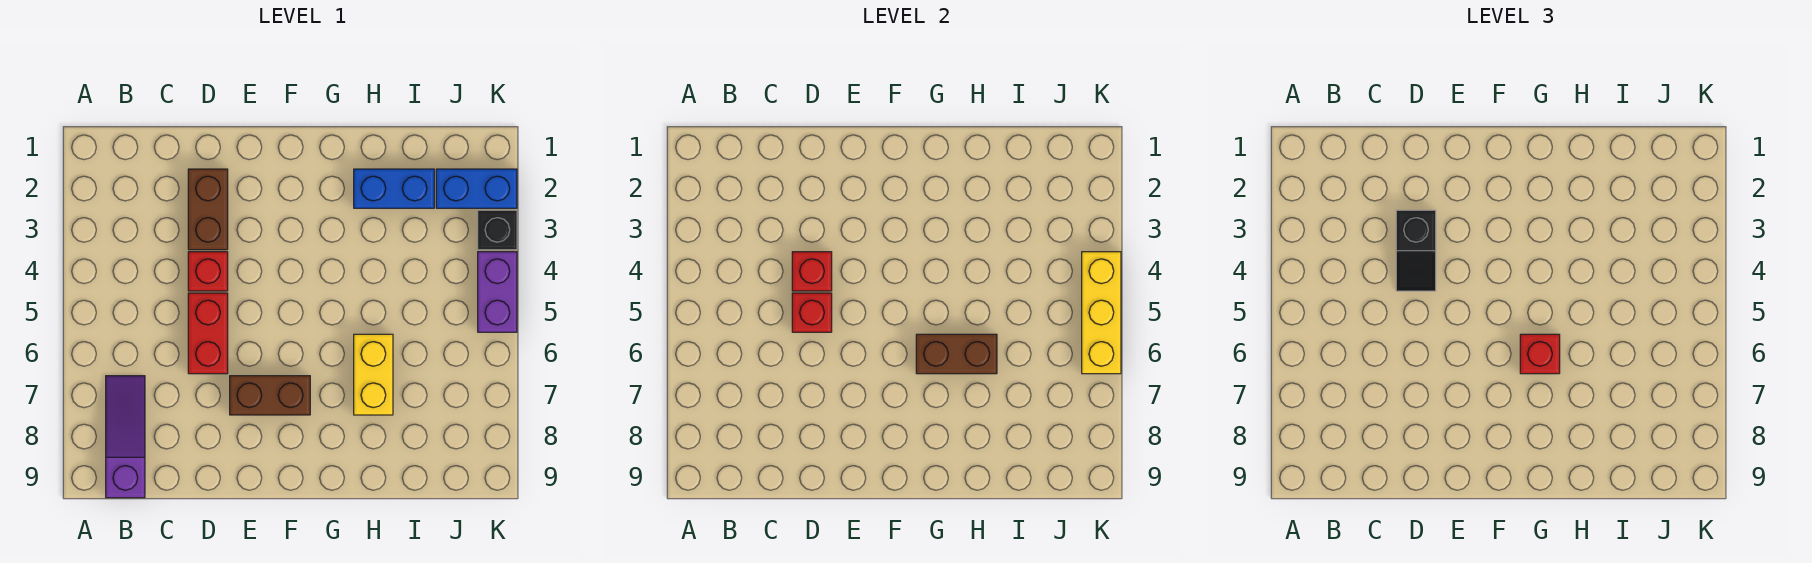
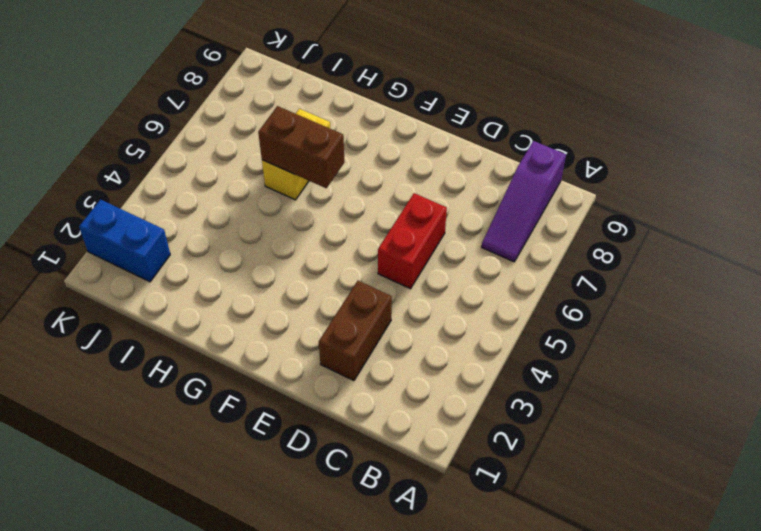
none -> red brick D4 level 1
none -> brown brick E7:F7 level 1
none -> blue brick H2:I2 level 1

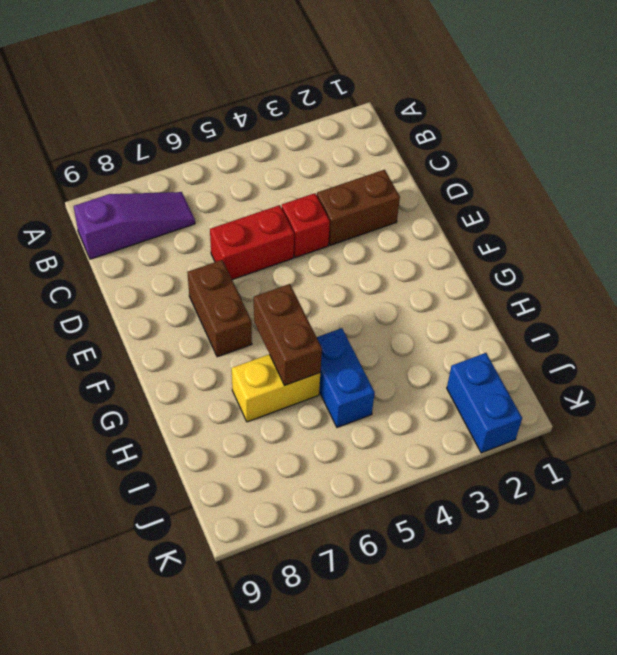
blue brick H5:I5 level 1 -> blue brick H2:I2 level 1
none -> black brick K3 level 1
none -> purple brick K4:K5 level 1
none -> red brick D4 level 2

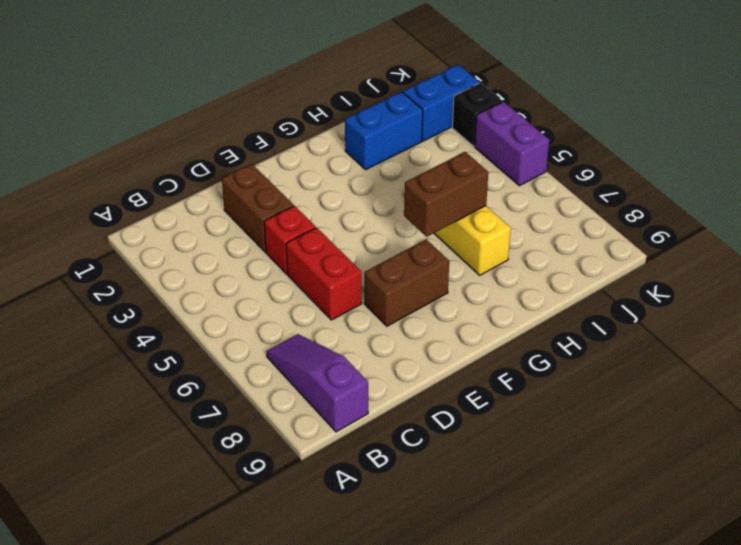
none -> red brick D4 level 2
none -> red brick D5 level 2
none -> yellow brick K4:K6 level 2

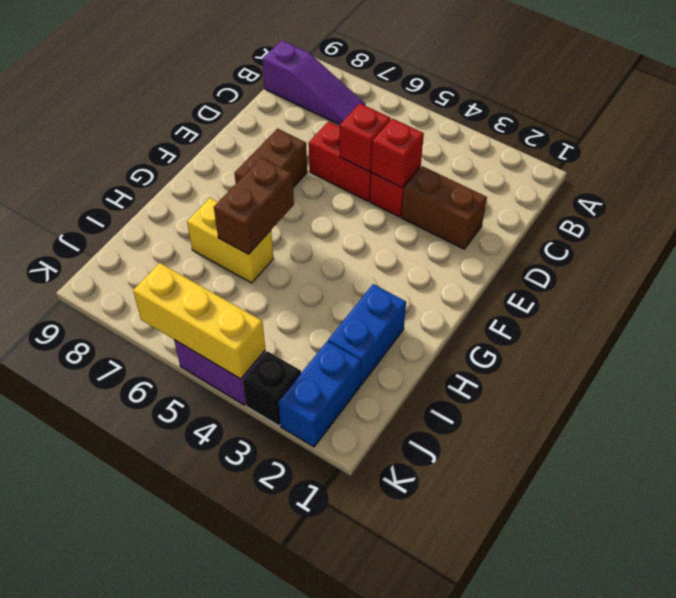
none -> black slope D3:D4 level 3 top 3
none -> red brick G6 level 3

